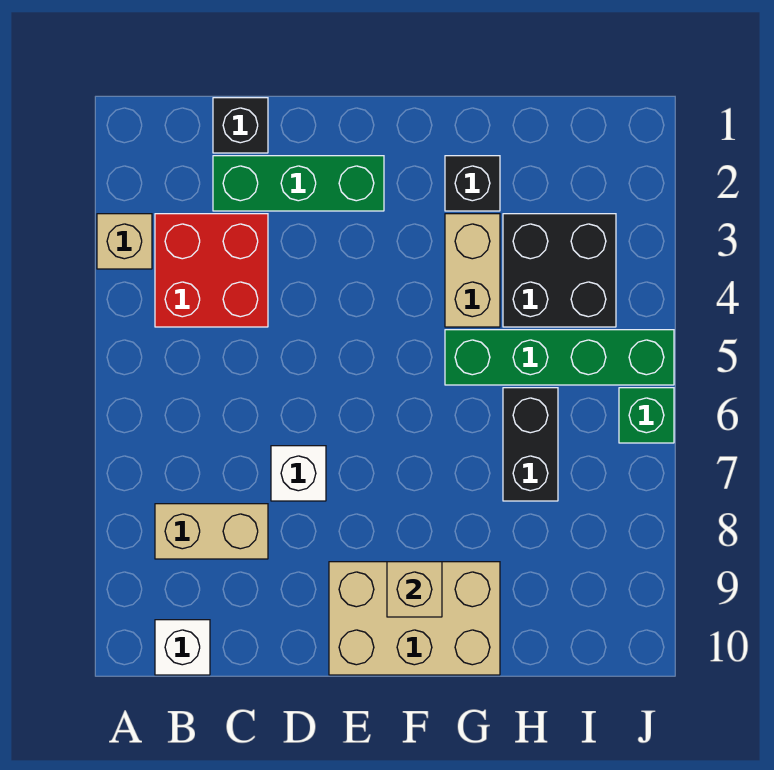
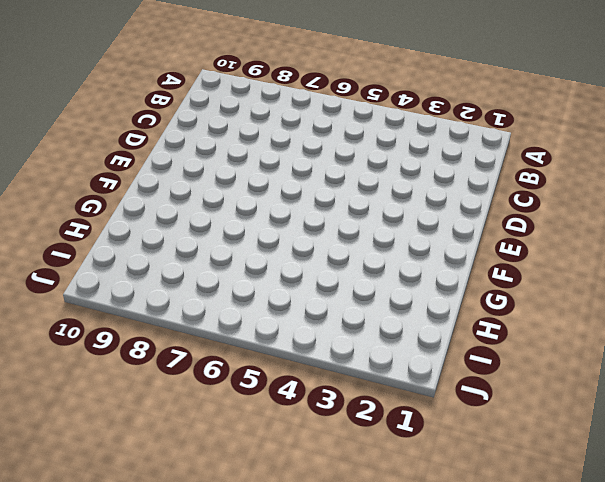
none -> tan brick A3 level 1
none -> red brick B3:C4 level 1
none -> tan brick B8:C8 level 1

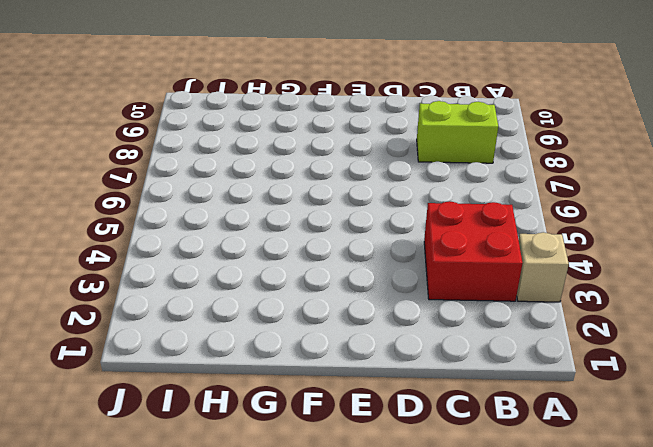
lime brick B8:C8 level 1 -> tan brick B8:C8 level 1
none -> white brick B10 level 1
none -> black brick C1 level 1
none -> green brick C2:E2 level 1

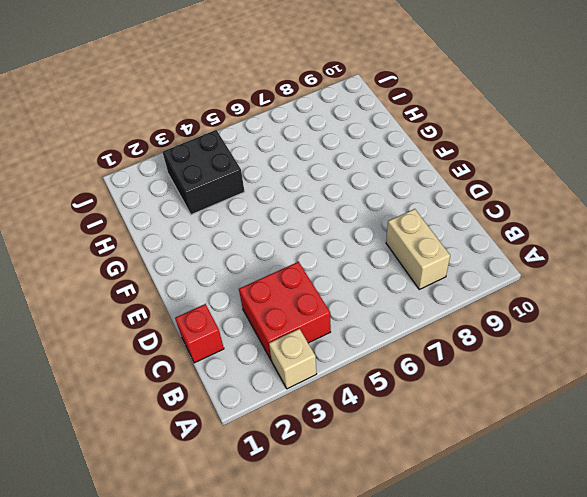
red brick C1 level 1 -> black brick C1 level 1
none -> white brick B10 level 1
none -> green brick C2:E2 level 1
none -> white brick D7 level 1

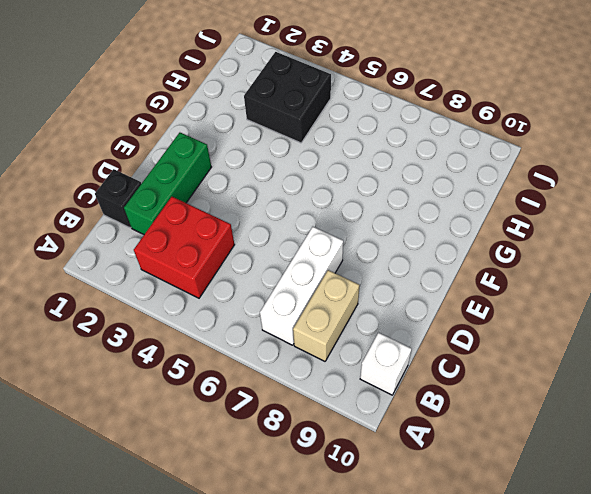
white brick B7:D7 level 1 -> white brick D7 level 1
none -> tan brick A3 level 1
none -> tan brick E9:G10 level 1
none -> black brick G2 level 1

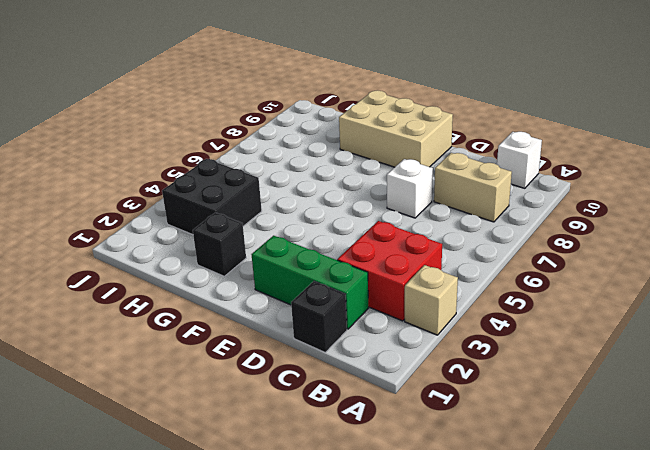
none -> tan brick G3:G4 level 1
none -> green brick G5:J5 level 1
none -> black brick H6:H7 level 1

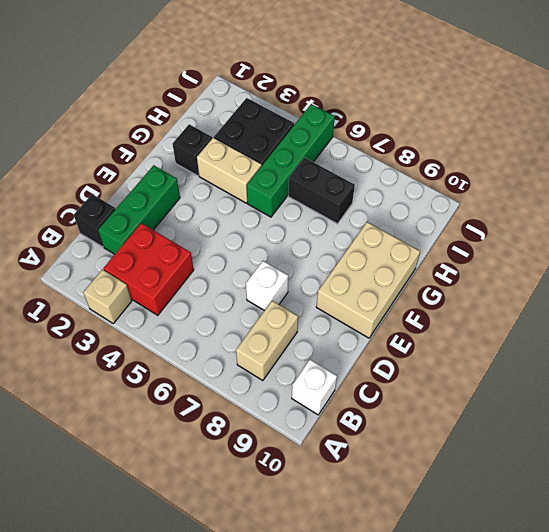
none -> green brick J6 level 1
none -> tan brick F9 level 2

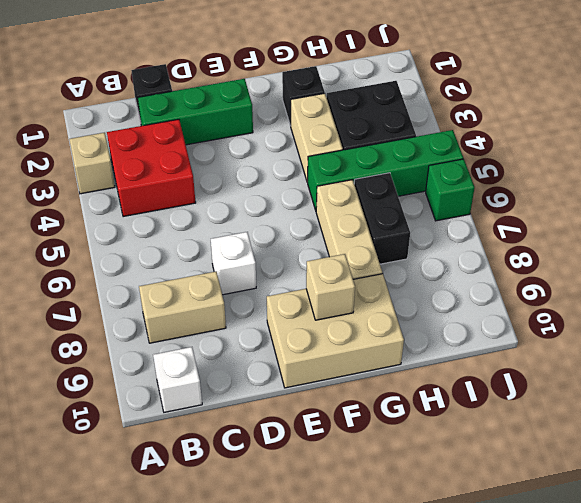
tan brick G6:G8 level 1 -> none

